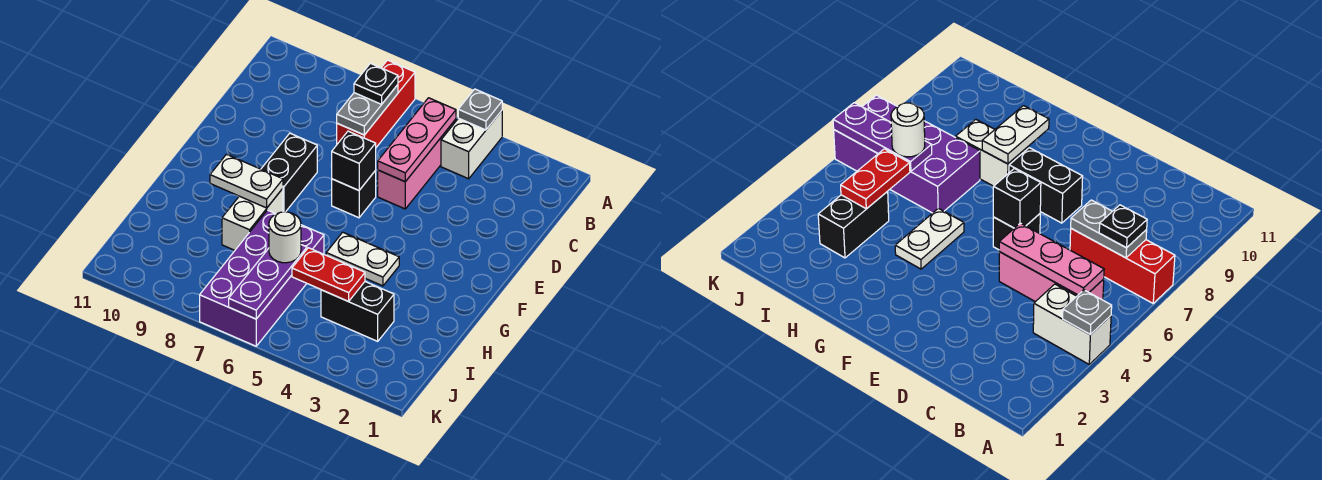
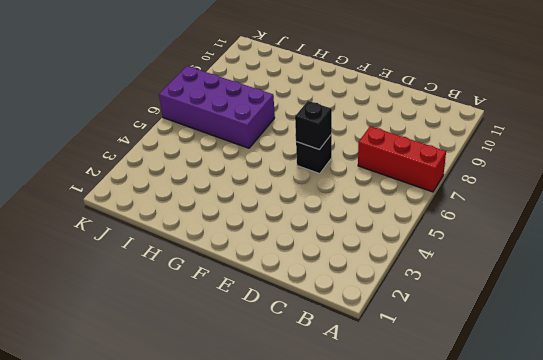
none -> white brick A4:B4 level 1
none -> pink brick B5:D5 level 1
none -> black brick E8:F8 level 1

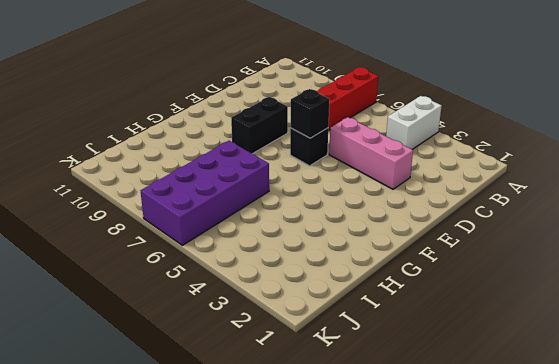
pink brick D3:D5 level 1 -> pink brick B5:D5 level 1
none -> white plate G4:G5 level 1
none -> white brick G8:H8 level 1
none -> black brick I3:I4 level 1

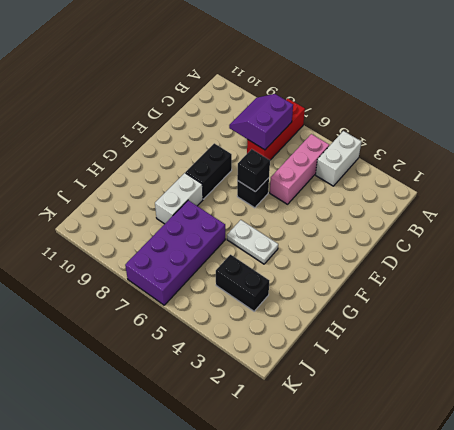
purple slope B7:C8 level 2 top 7 -> grey plate B7:C7 level 2
none -> grey plate A4 level 2
none -> pink plate B5:D5 level 2
none -> white plate G8:G9 level 2

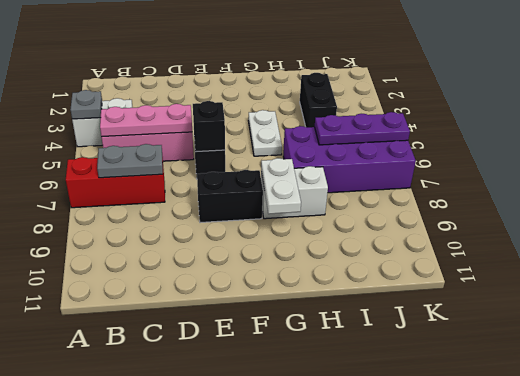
none -> red plate I4:I5 level 2
none -> black plate B7 level 3
none -> white round brick I6 level 3

